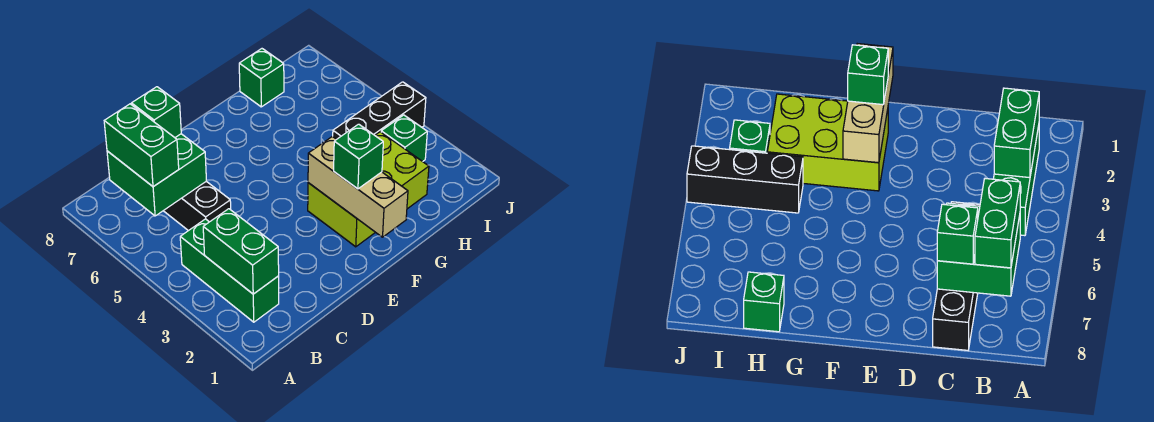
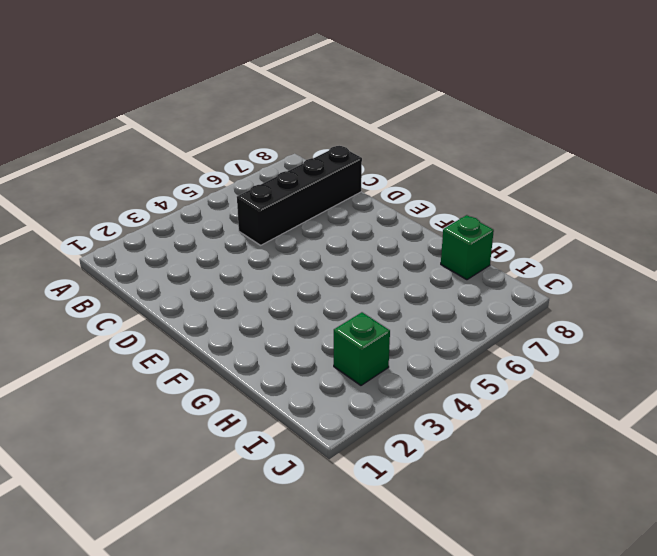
none -> green brick B2:B4 level 1
none -> lime brick F2:H3 level 1
none -> black brick H4:J4 level 1

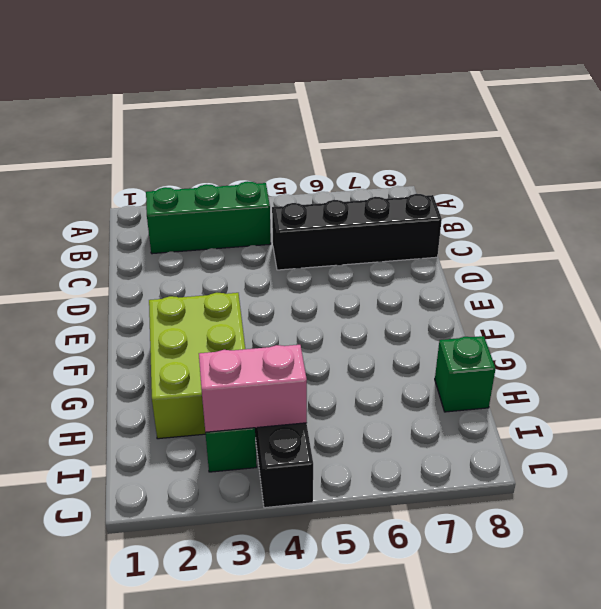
pink brick I3:I4 level 2 -> none
none -> green brick B2:B3 level 2
none -> green brick B6:C7 level 2
none -> tan brick F1:F3 level 2

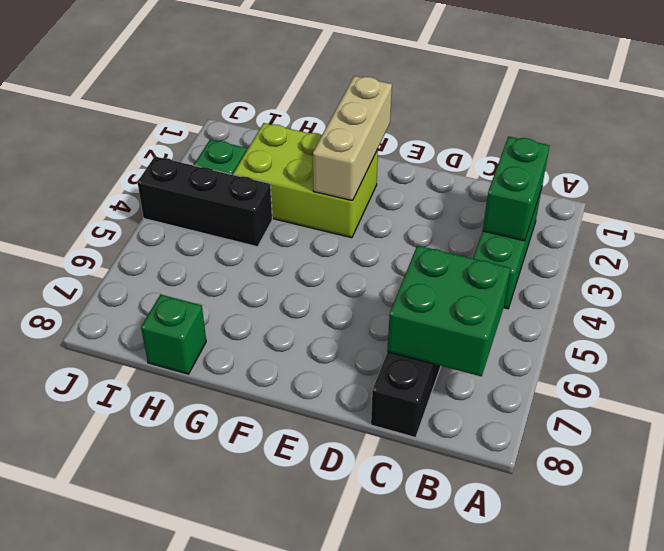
none -> green brick B6:B7 level 3
none -> green brick C7 level 3
none -> green brick F2 level 3

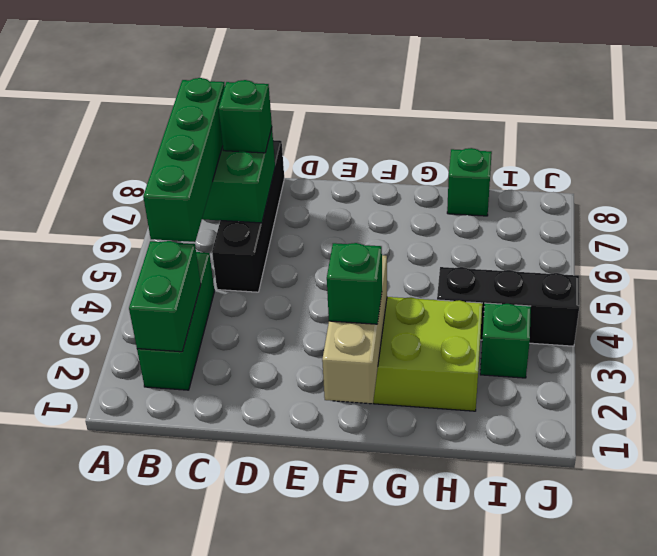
green brick B4:B7 level 3 -> green brick B6:B7 level 3

